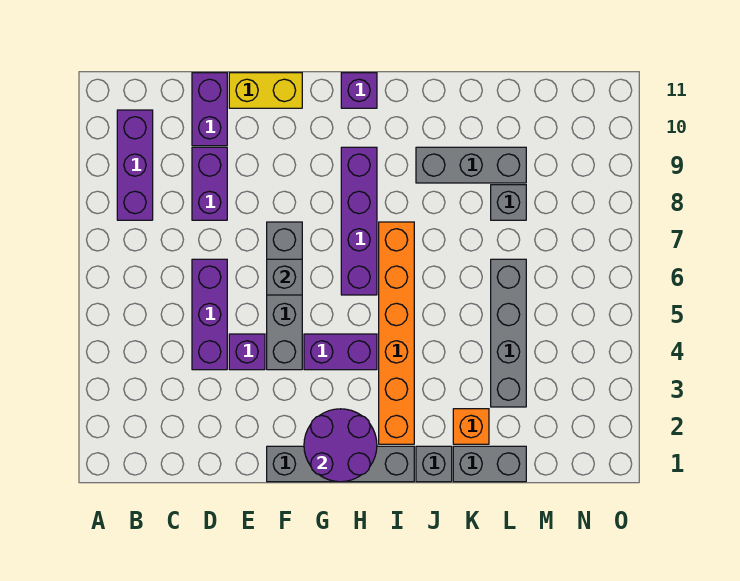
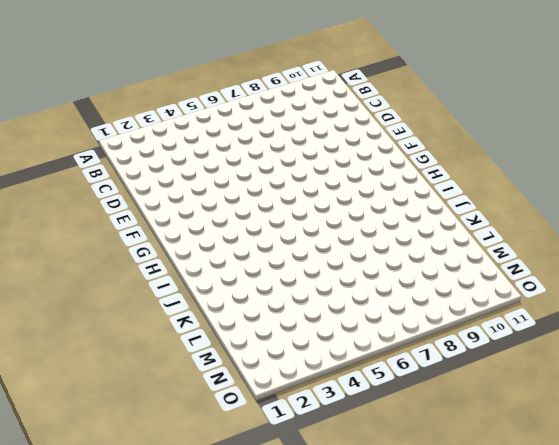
none -> purple brick B8:B10 level 1
none -> purple brick D4:D6 level 1
none -> purple brick D8:D9 level 1

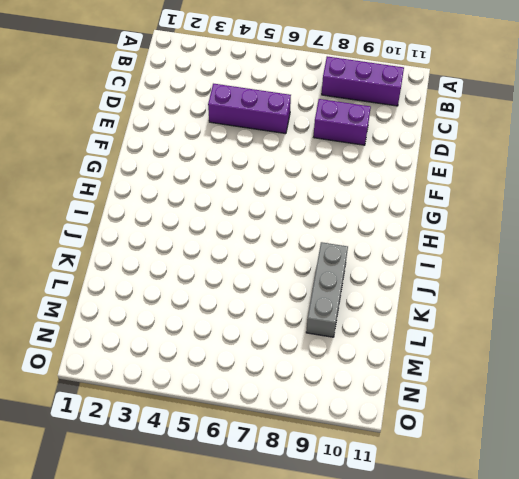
none -> purple brick D10:D11 level 1
none -> purple brick E4 level 1
none -> yellow brick E11:F11 level 1

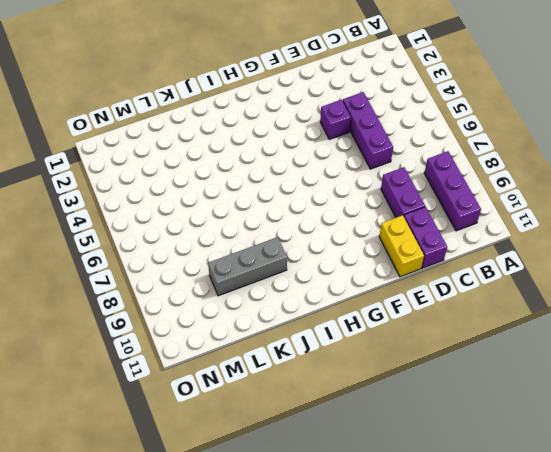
yellow brick E10:E11 level 1 -> yellow brick E11:F11 level 1
none -> grey brick F1:I1 level 1
none -> grey brick F4:F7 level 1
none -> purple brick G4:H4 level 1

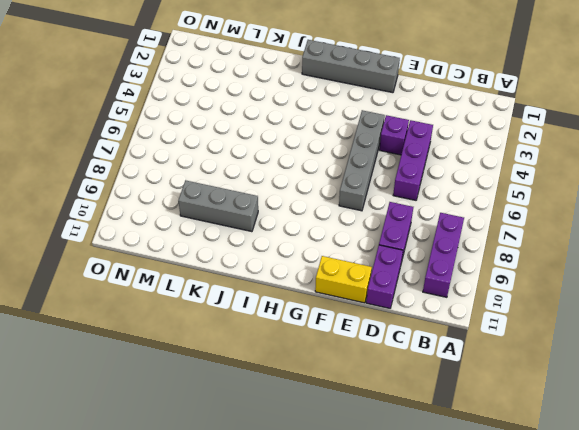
none -> purple brick G4:H4 level 1
none -> purple brick H6:H9 level 1
none -> purple brick H11 level 1

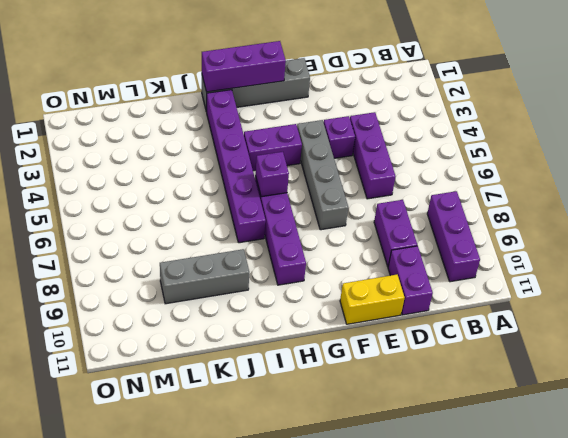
purple brick G1:I1 level 2 -> purple round brick G1:H2 level 2
purple brick H6 level 2 -> purple brick H11 level 1
purple brick I2:I7 level 1 -> orange brick I2:I7 level 1
none -> grey brick J1 level 1
none -> grey brick K1:L1 level 1
none -> orange brick K2 level 1

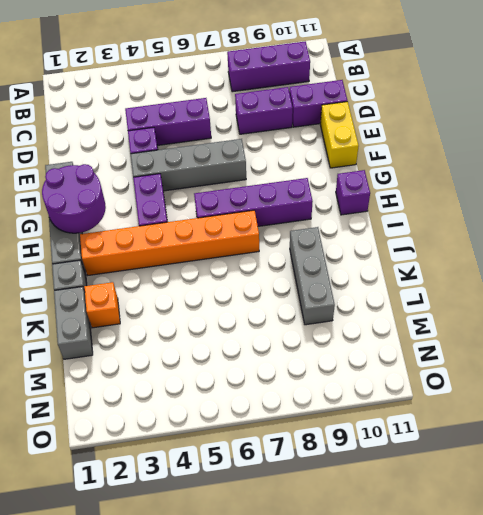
none -> grey brick L3:L6 level 1
none -> grey brick L8 level 1
none -> grey brick F6 level 2

